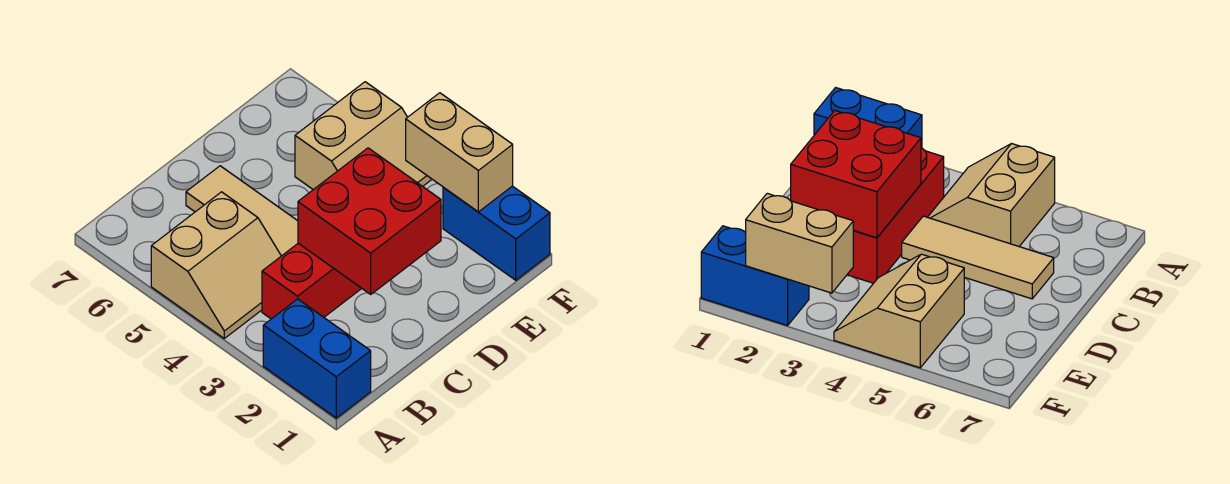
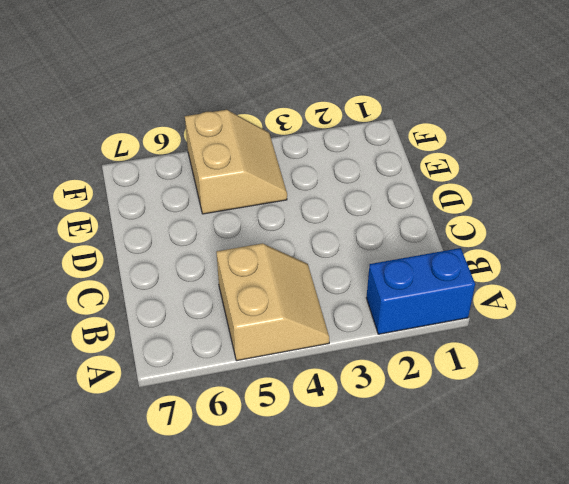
none -> red brick B3:D3 level 1
none -> tan tile C4:C6 level 1

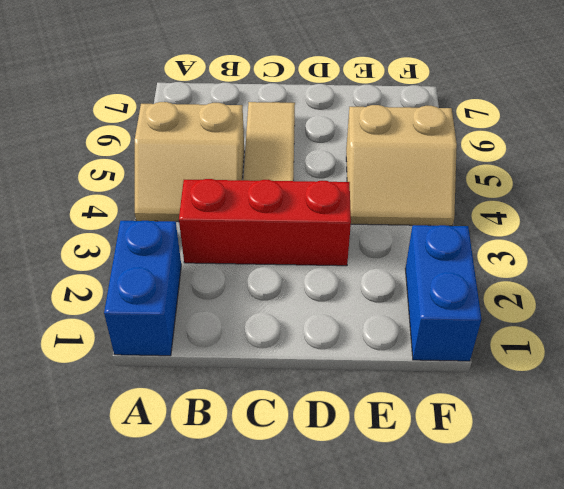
none -> red brick C2:D3 level 2
none -> tan brick F2:F3 level 2

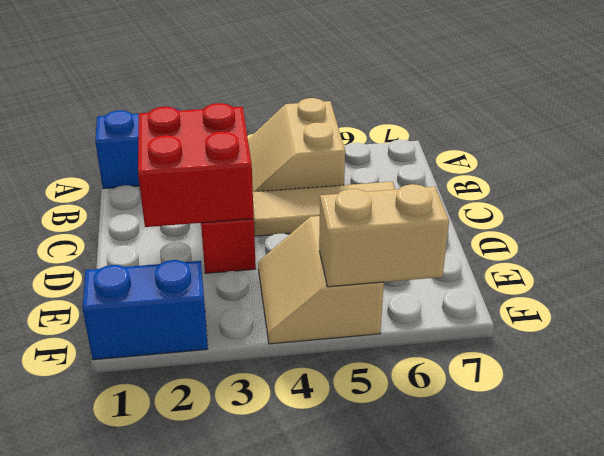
tan brick F5:F6 level 2 -> tan brick F2:F3 level 2

